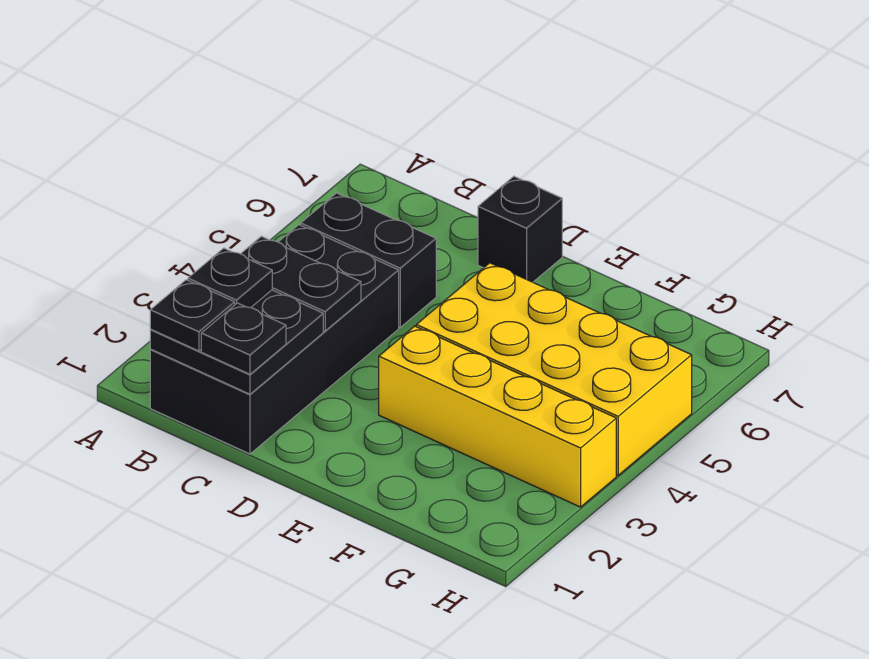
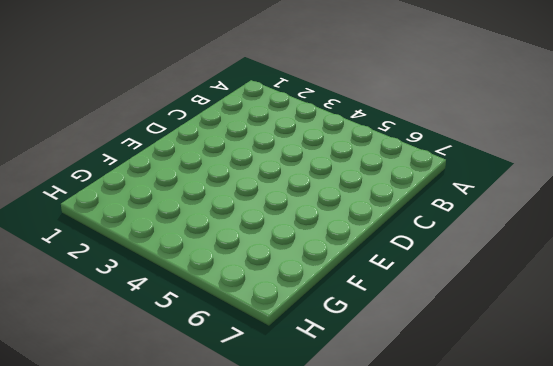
none -> black brick B1:C4 level 1
none -> black brick B5:C5 level 1

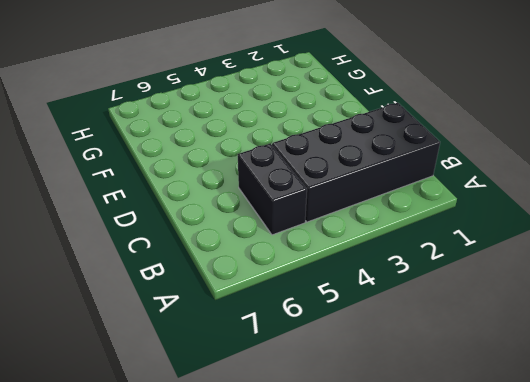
none -> black brick D7 level 1
none -> yellow brick E3:H3 level 1

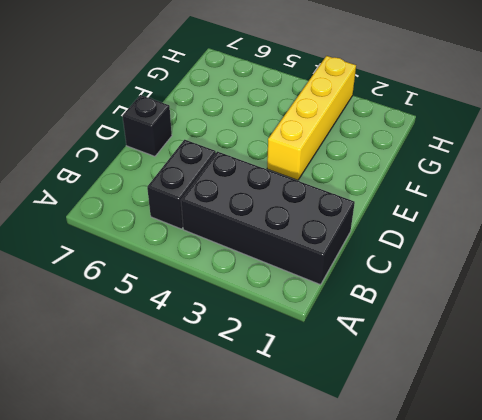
none -> yellow brick E4:H5 level 1
none -> black plate B1:C2 level 2

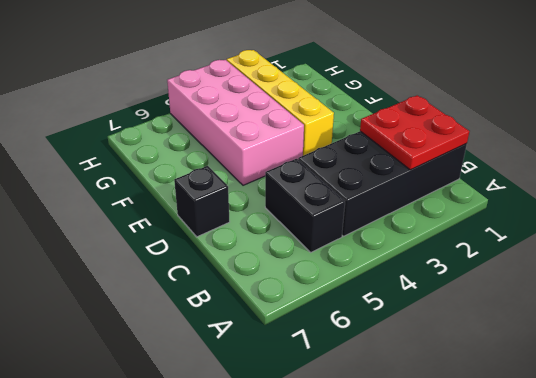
red plate B1:C2 level 2 -> black plate B1:C2 level 2
pink brick E4:H5 level 1 -> yellow brick E4:H5 level 1
none -> black plate B3:C3 level 2
none -> black plate B1 level 3

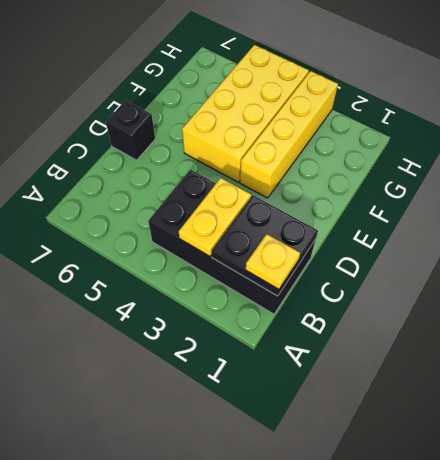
yellow plate B1 level 3 -> black plate B1 level 3
yellow plate B3:C3 level 2 -> black plate B3:C3 level 2
none -> black brick B5:C5 level 1
none -> black plate B2 level 3

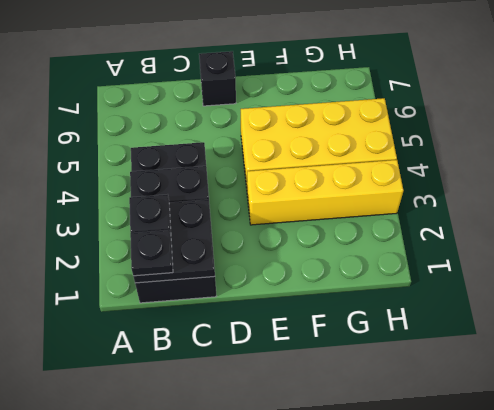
none -> black brick B5:C5 level 1
none -> black plate C1 level 3

